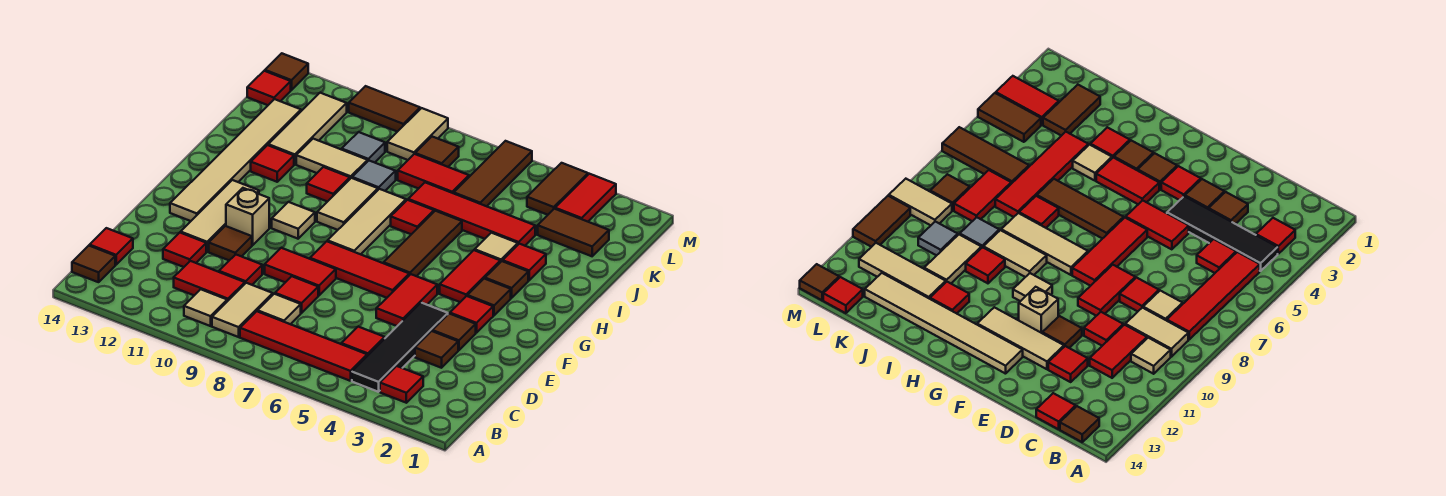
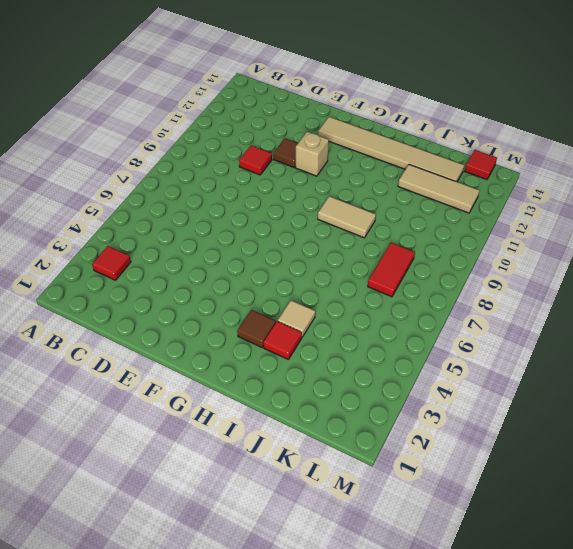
none -> black tile B4:E4 level 1
none -> red tile B5:B8 level 1
none -> tan tile B9:C9 level 1
none -> tan tile B10 level 1

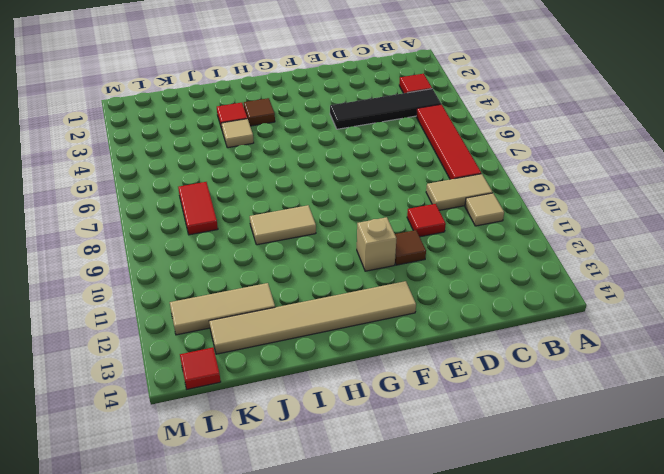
none -> brown tile B14 level 1
none -> red tile C5 level 1
none -> tan tile C8 level 1
none -> red tile C10:C11 level 1

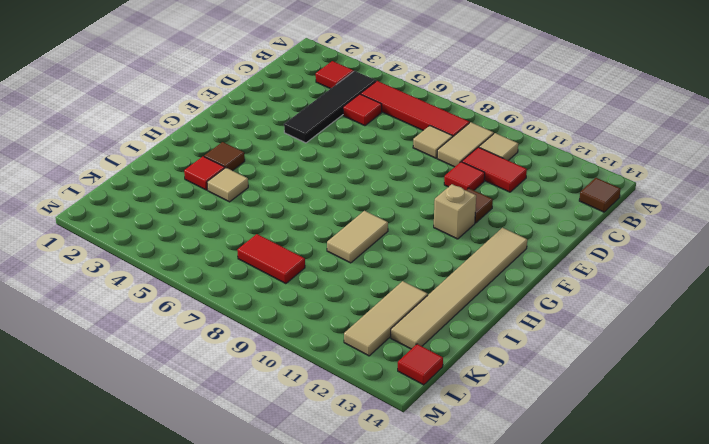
none -> red tile C14 level 1
none -> brown tile D3 level 1
none -> red tile D8 level 1
none -> red tile D12 level 1

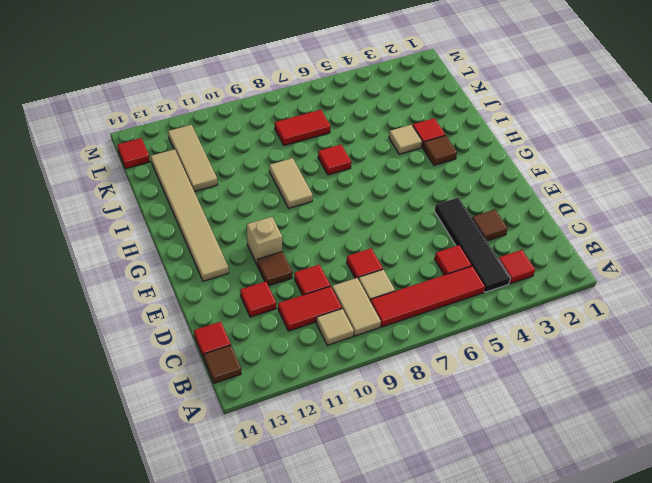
none -> brown tile E3 level 1
none -> red tile E5:F5 level 1
none -> red tile E8:E9 level 1
none -> tan tile E12:G12 level 1

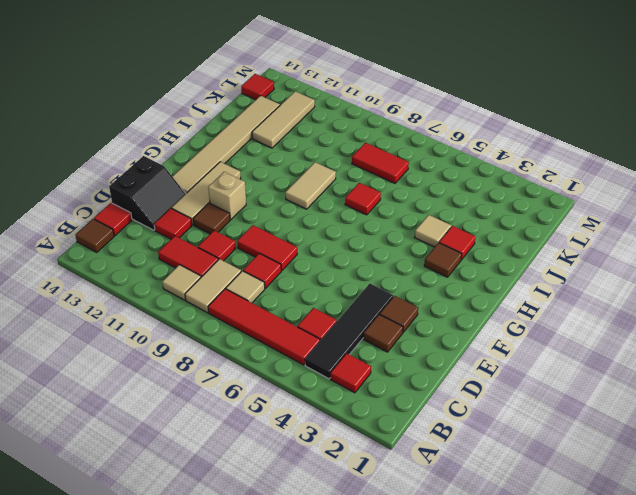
black slope D13:E14 level 1 top 14 -> none
none -> red tile E5:F5 level 1
none -> red tile F3 level 1
none -> red tile F6:F8 level 1
none -> brown tile G3 level 1

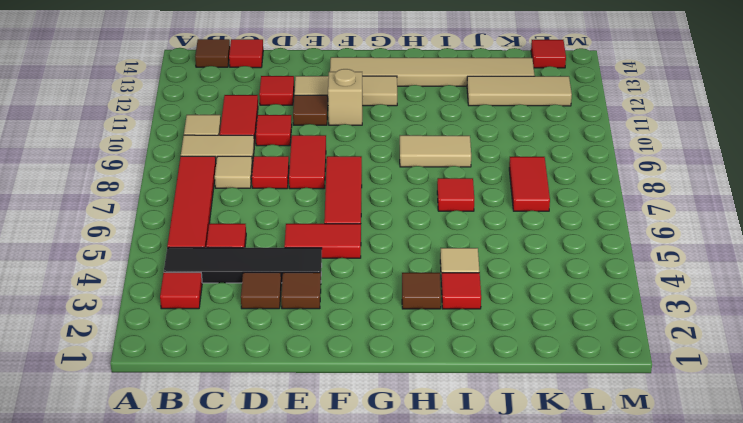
none -> red tile F3 level 1
none -> brown tile G3 level 1
none -> red tile G4:H4 level 1
none -> brown tile G6:I6 level 1

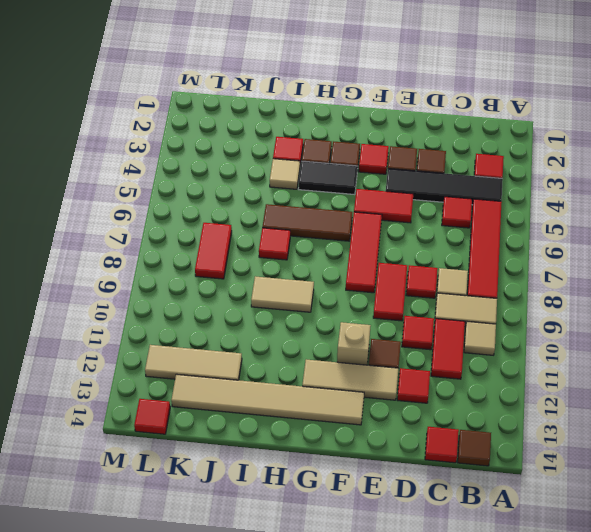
black tile G4:H4 level 1 -> red tile G4:H4 level 1
none -> tan tile G8:I8 level 1
none -> tan tile G10 level 1
none -> red tile I10 level 1
none -> red tile I12 level 1

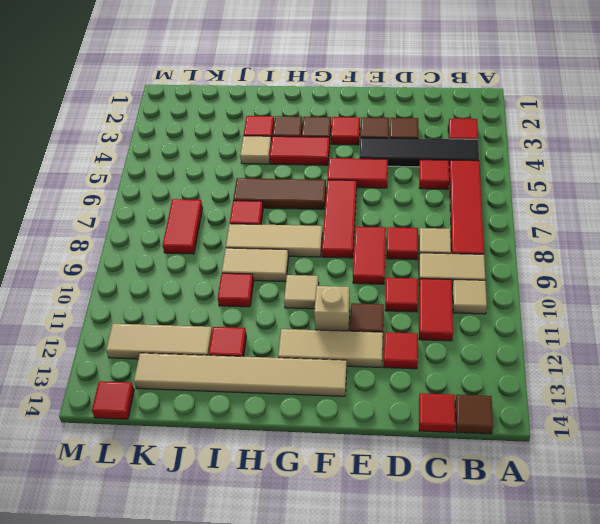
none -> red tile J4:J7 level 1
none -> grey tile J9 level 1
none -> tan tile J10:J11 level 1
none -> brown tile K2:K3 level 1

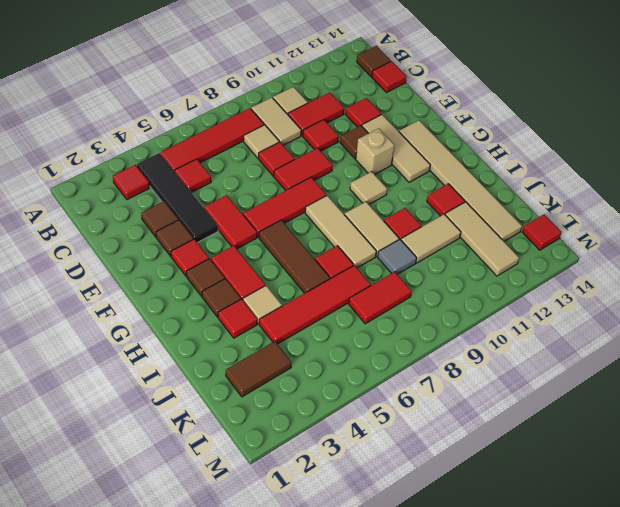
none -> brown tile K6:M6 level 1
none -> grey tile K10 level 1
none -> red tile L3:M3 level 1
none -> brown tile L4:M4 level 1

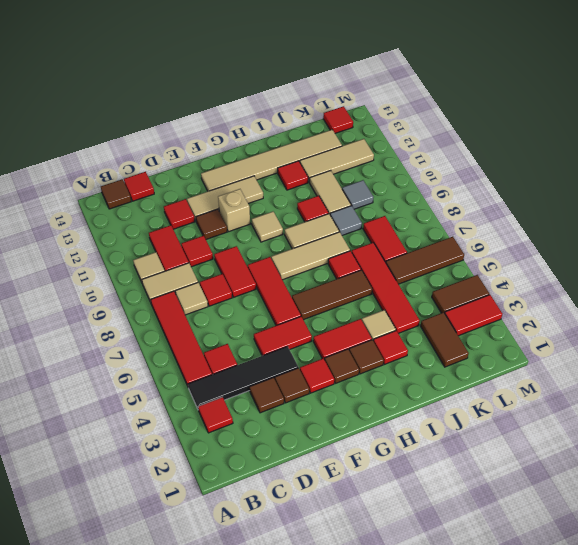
none -> brown tile L8 level 1
none -> tan tile L9:M9 level 1
none -> brown tile M10:M11 level 1
none -> brown tile M14 level 1

